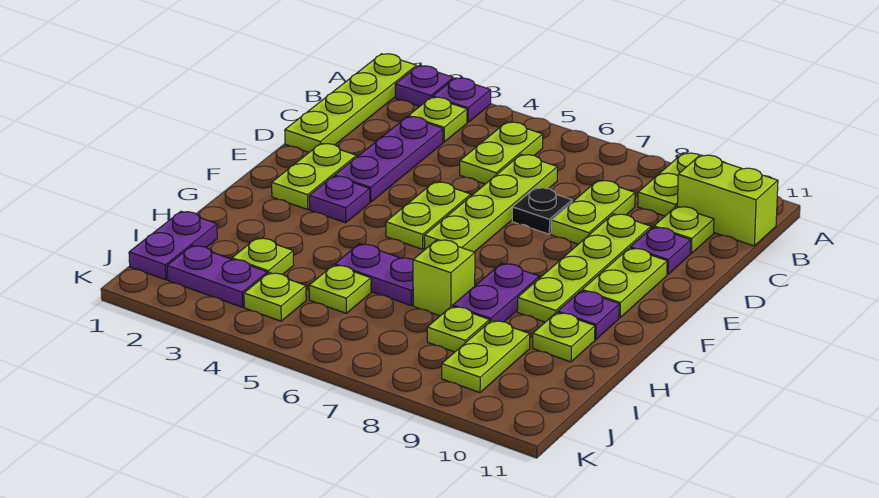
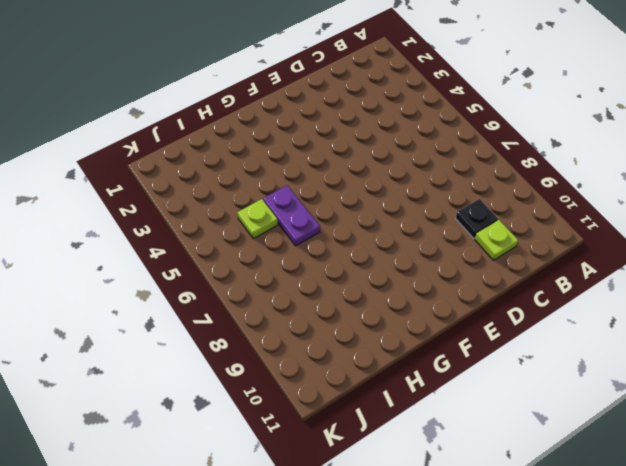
black plate C9 level 1 -> black plate D7 level 1
none -> lime plate A1:D1 level 1
none -> purple plate A2 level 1
none -> purple plate A3 level 1
none -> lime plate A9:B9 level 1

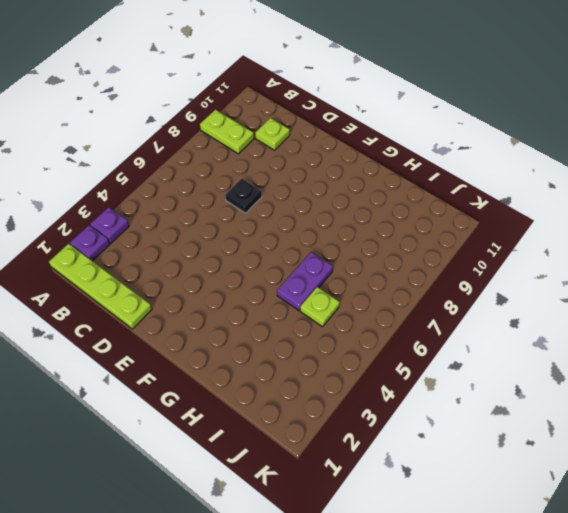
none -> lime plate B3 level 1
none -> lime plate B5:C5 level 1
none -> lime brick B10:B11 level 1
none -> purple plate C3:E3 level 1

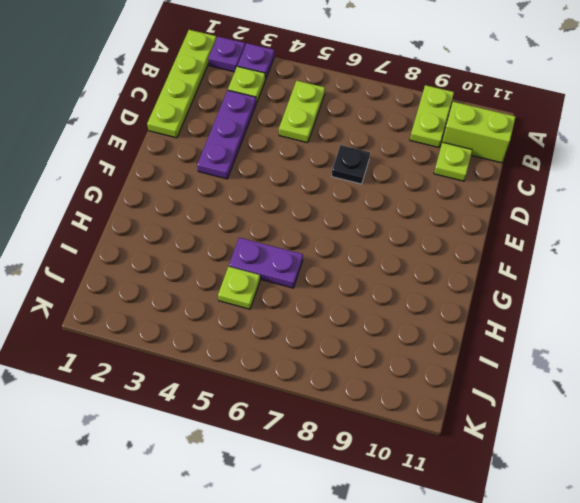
none -> lime plate C6:F6 level 1
none -> lime plate C8:D8 level 1
none -> lime plate D9:G9 level 1
none -> purple plate D10 level 1

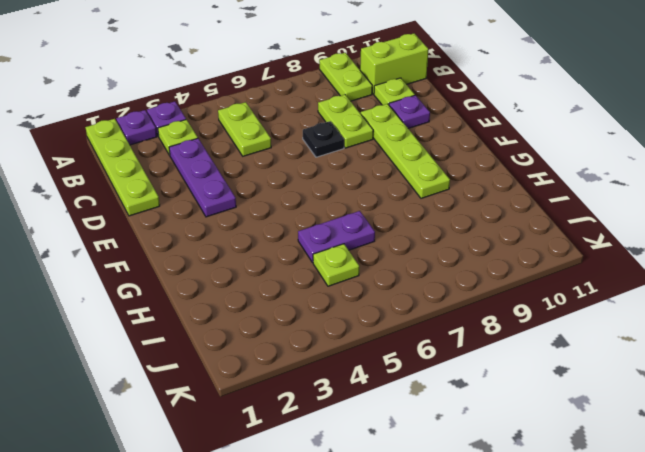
none -> lime plate C6:F6 level 1
none -> lime plate E2:F2 level 1
none -> lime plate E5:F5 level 1
none -> lime plate E10:F10 level 1

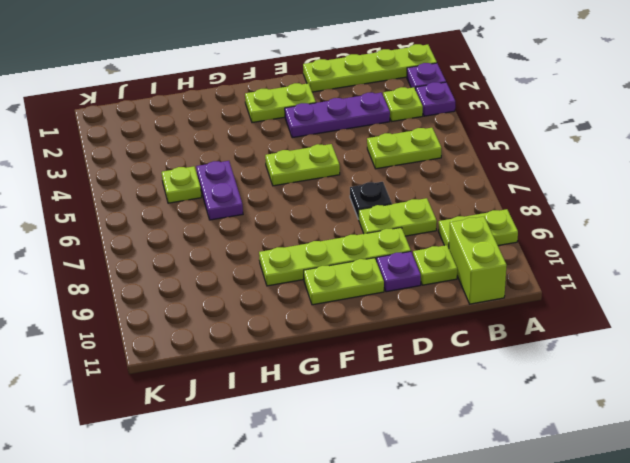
none -> lime plate C6:F6 level 1
none -> purple plate F3 level 1
none -> purple plate G8:H8 level 1
none -> purple plate G10 level 1

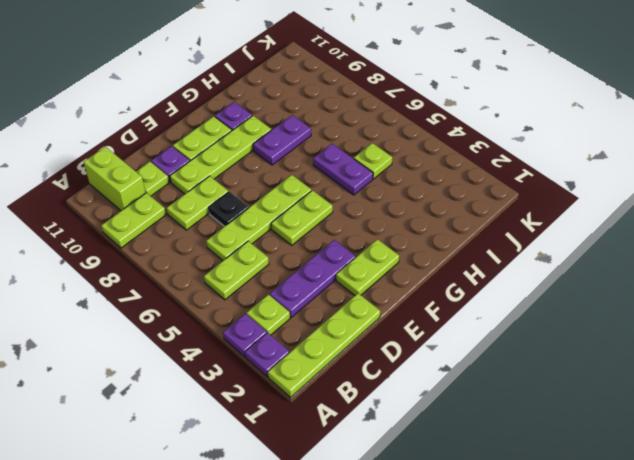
none -> purple plate F3 level 1
none -> lime brick H7 level 1
none -> lime plate H10 level 1
none -> purple plate I1:J1 level 1

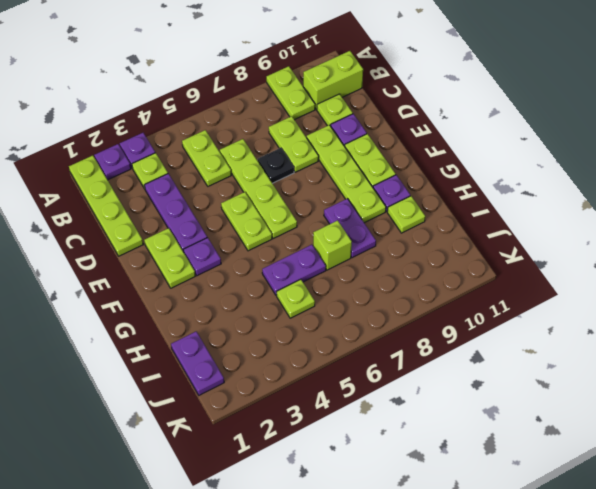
none -> lime plate I3 level 1
none -> lime plate I8 level 1
none -> lime plate I9:J9 level 1
none -> purple plate J2:J3 level 1

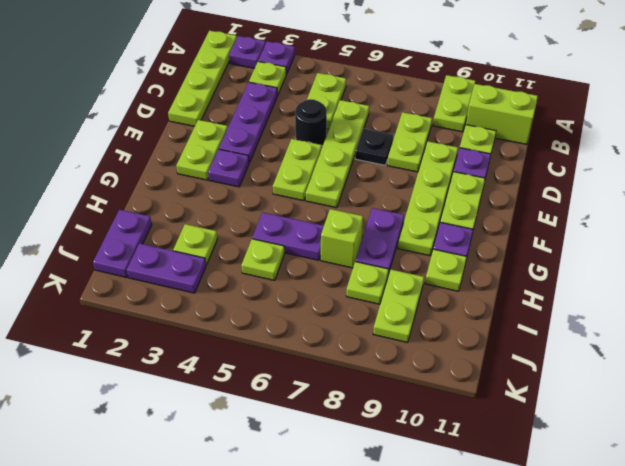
black round brick D5 level 1 -> none
none -> lime plate J4 level 1

